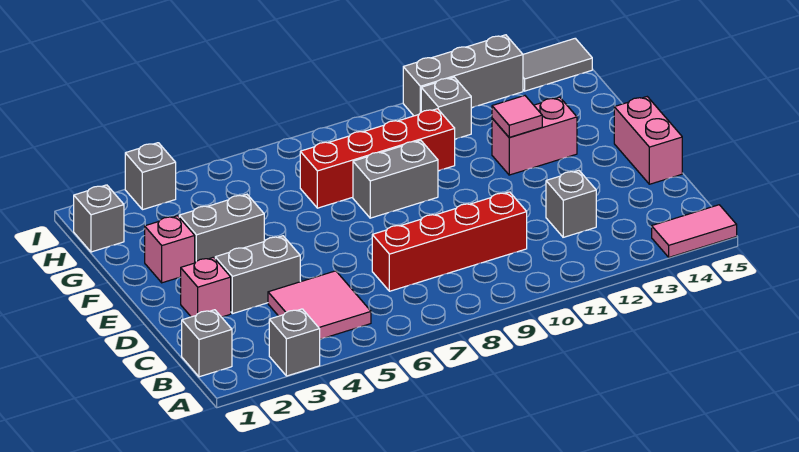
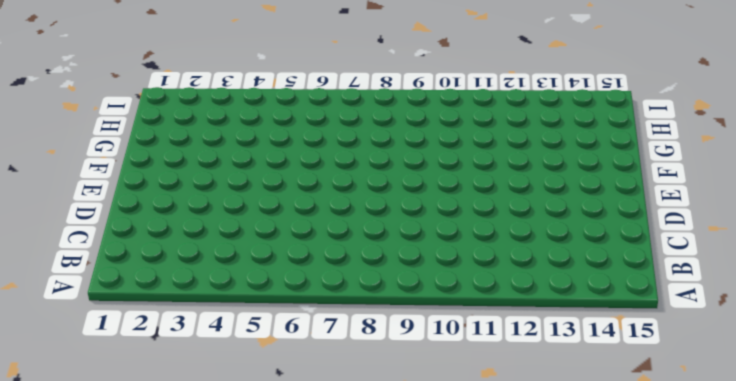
none -> grey brick A3 level 1
none -> pink tile A14:A15 level 1
none -> grey brick B1 level 1

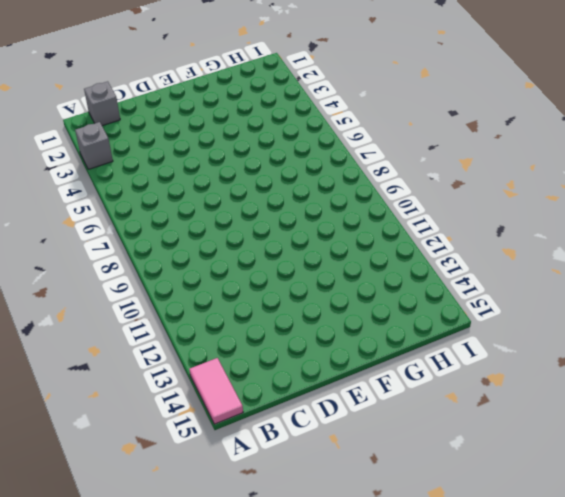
none -> pink tile B4:C5 level 1
none -> red brick C7:C10 level 1
none -> grey brick C12 level 1

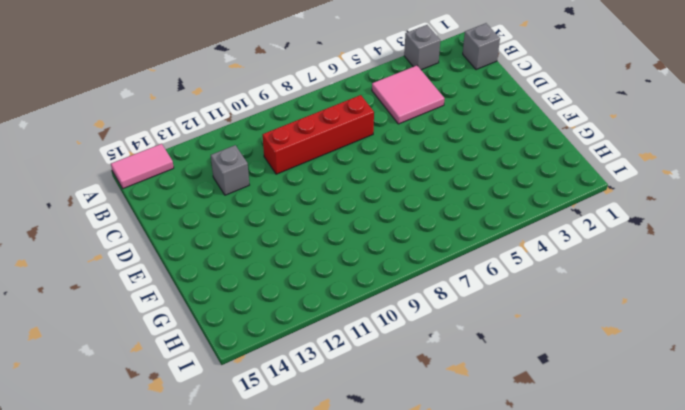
none -> pink brick D2 level 1
none -> grey brick D3:D4 level 1
none -> pink brick D15:E15 level 1

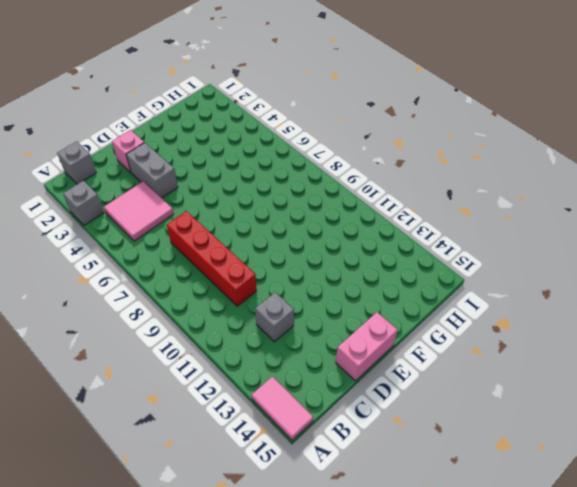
none -> pink brick F2 level 1
none -> grey brick F3:F4 level 1
none -> grey brick F8:F9 level 1

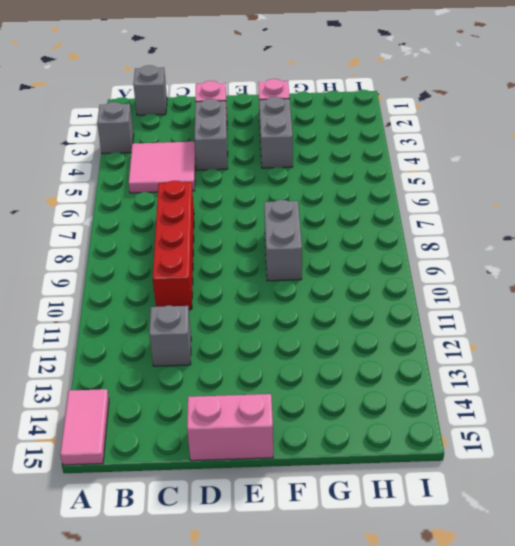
none -> pink brick F12:F13 level 1
none -> red brick G7:G10 level 1
none -> grey brick H1 level 1

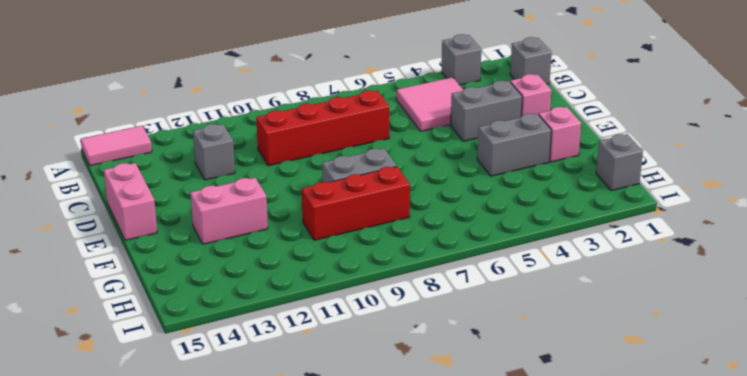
red brick G8:G10 level 1 -> red brick G7:G10 level 1
none -> grey brick H11 level 1
none -> grey brick I3 level 1
none -> grey brick I11:I13 level 1

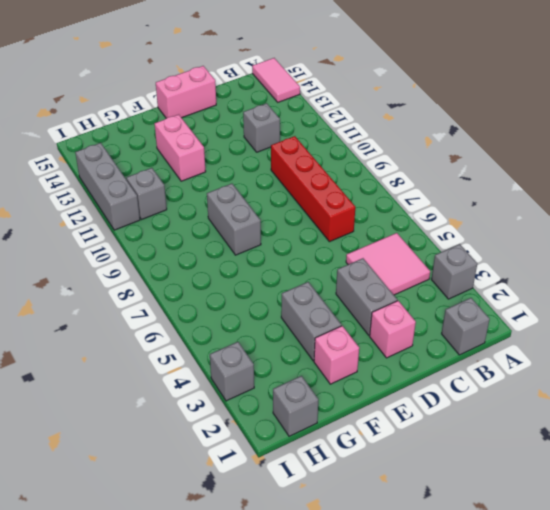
none -> red brick G7:G10 level 1
none -> grey tile I14:I15 level 1
none -> pink tile F12 level 2

